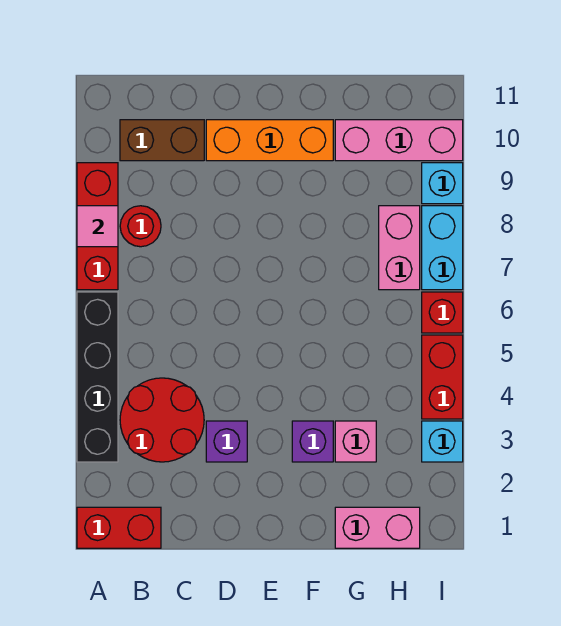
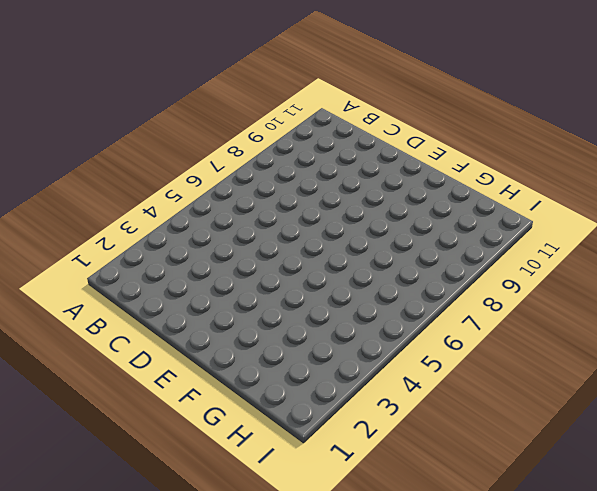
none -> red brick A1:B1 level 1
none -> black brick A3:A6 level 1
none -> red brick A7:A9 level 1

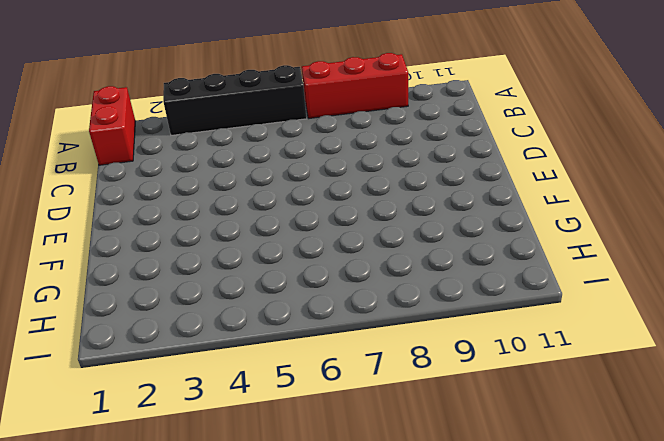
none -> red round brick B3:C4 level 1
none -> red round brick B8 level 1
none -> brown brick B10:C10 level 1

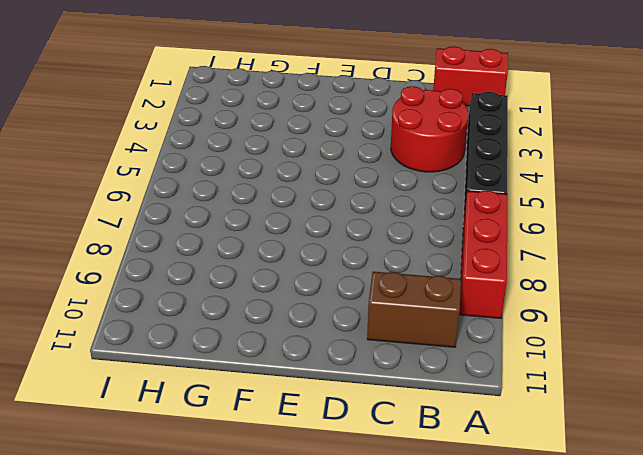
none -> red round brick B8 level 1
none -> purple brick D3 level 1
none -> orange brick D10:F10 level 1

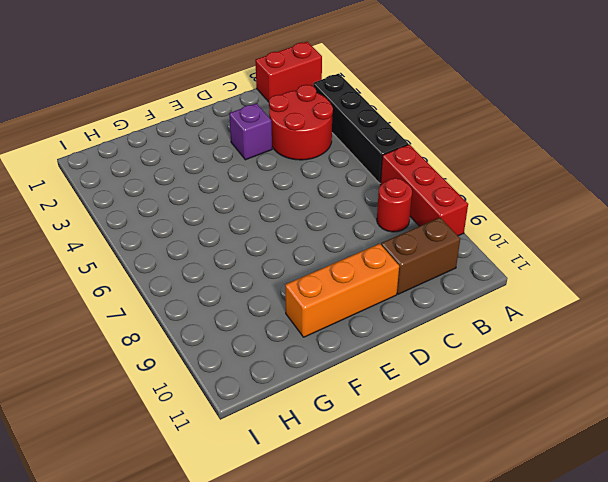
none -> purple brick F3 level 1
none -> pink brick G1:H1 level 1
none -> pink brick G3 level 1

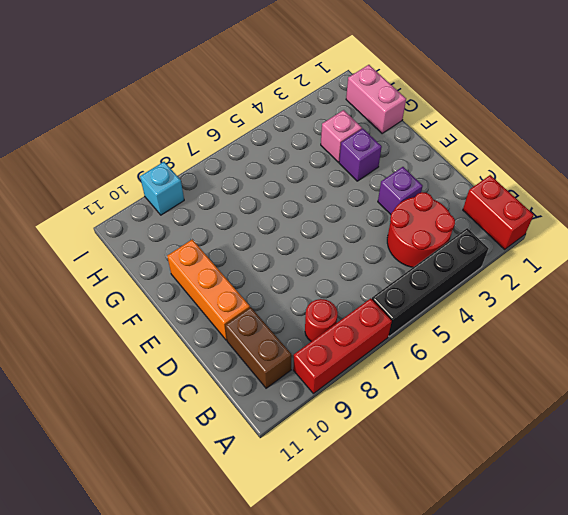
none -> pink brick G10:I10 level 1
none -> pink brick H7:H8 level 1
none -> cyan brick I3 level 1

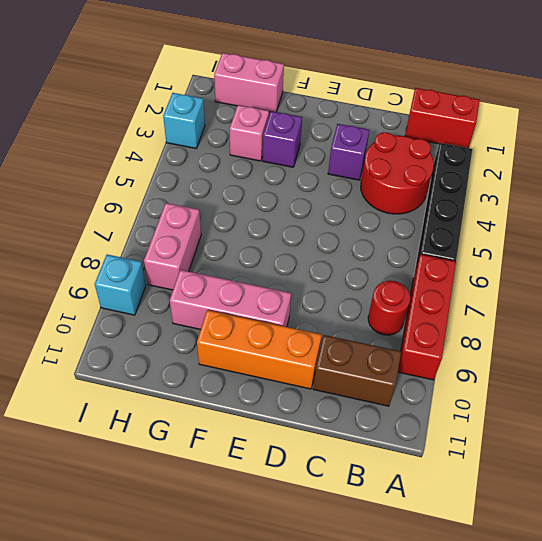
pink brick E9:G9 level 1 -> pink brick G10:I10 level 1
none -> red brick I4:I5 level 1
none -> red brick I6 level 1
none -> cyan brick I7:I8 level 1

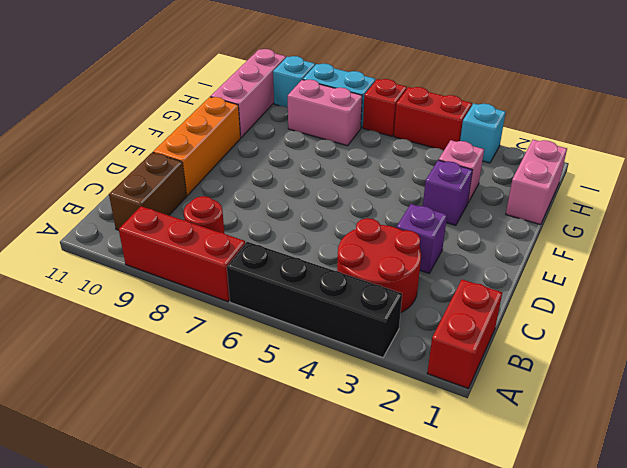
none -> pink tile A8 level 2

